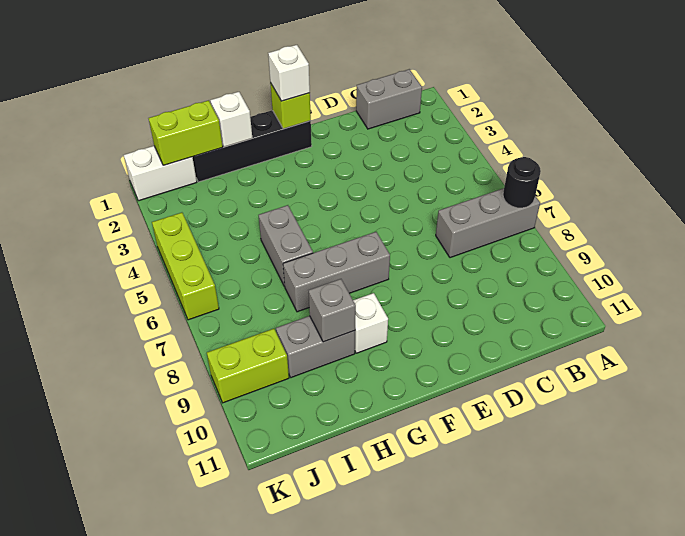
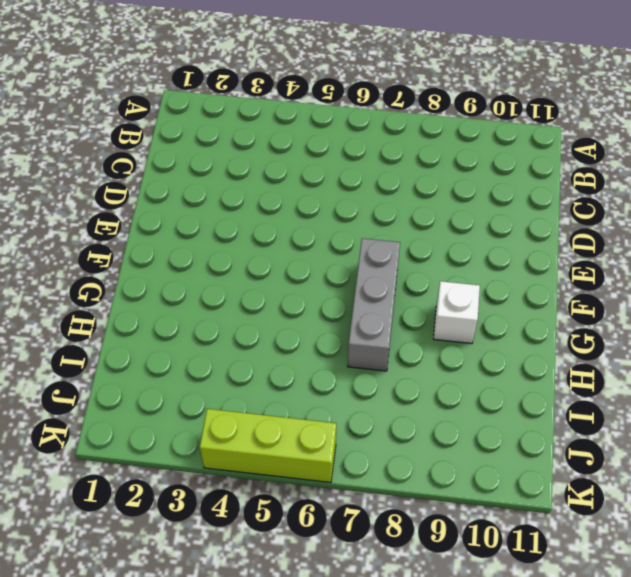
none -> grey brick A7:C7 level 1
none -> grey brick B1:C1 level 1
none -> black brick F1:I1 level 1

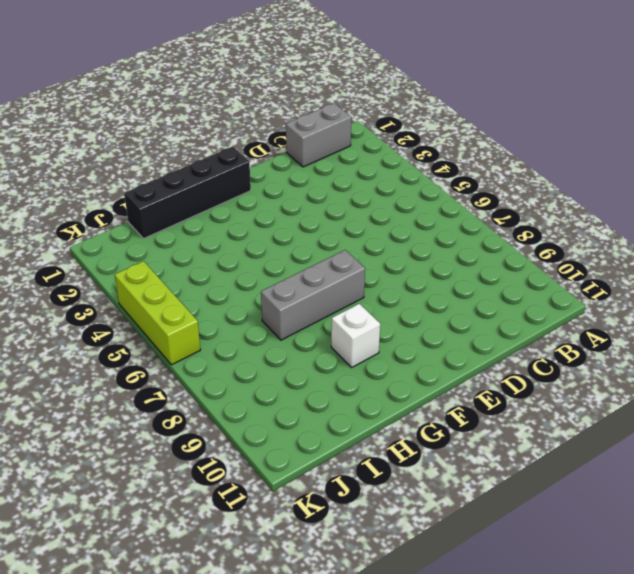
none -> grey brick A7:C7 level 1
none -> grey brick H5:H6 level 1
none -> grey brick H9:I9 level 1

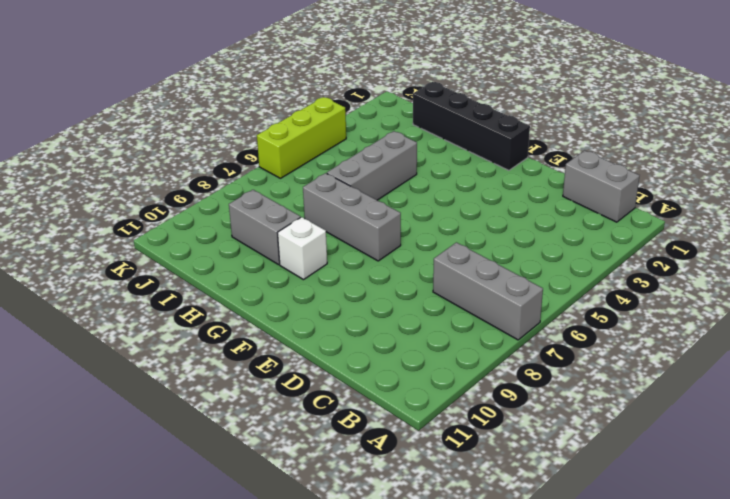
grey brick H4:H6 level 1 -> grey brick H5:H6 level 1
none -> white brick J1:K1 level 1
none -> lime brick J9:K9 level 1
none -> black round brick A7 level 2

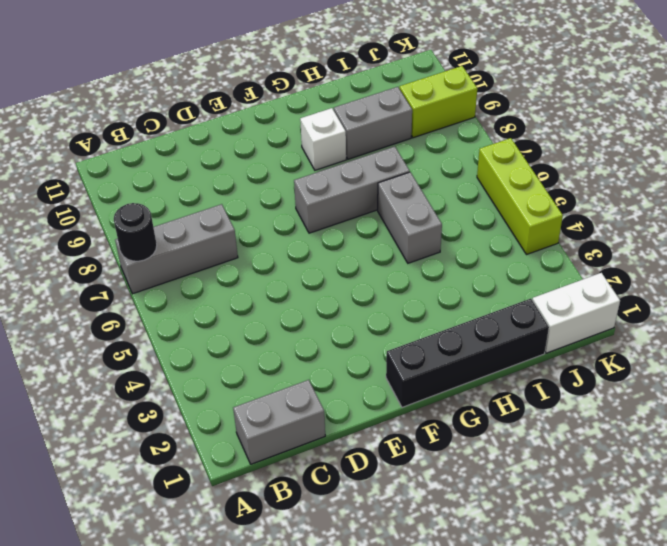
none -> lime brick F1 level 2
none -> white brick H1 level 2
none -> grey brick H9 level 2

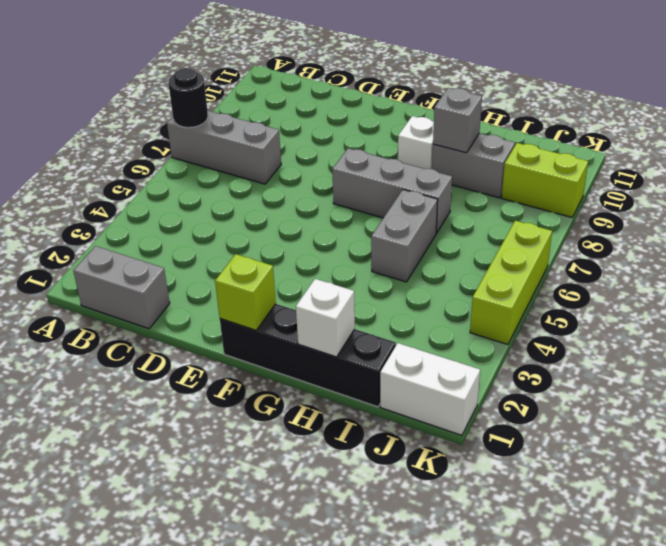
none -> lime brick I1:J1 level 2
none -> white brick F1 level 3

